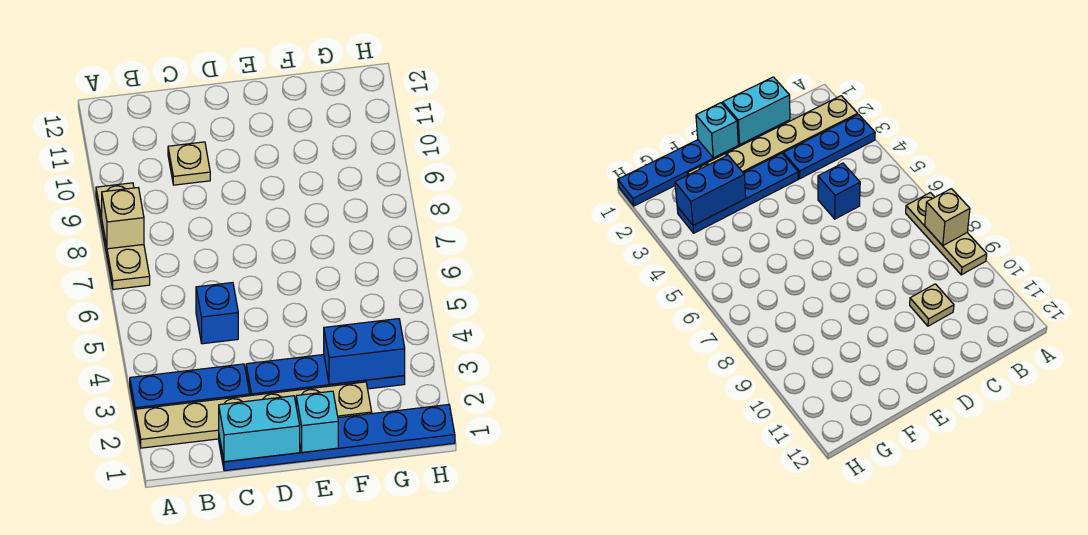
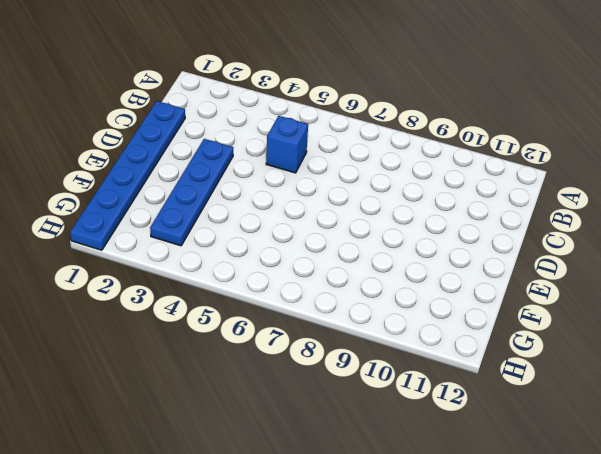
none -> tan plate A2:F2 level 1
none -> blue plate A3:C3 level 1

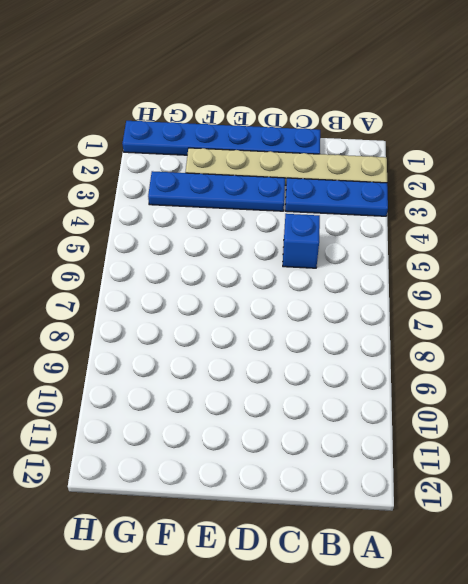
none -> tan plate A7:A9 level 1
none -> tan plate C10 level 1

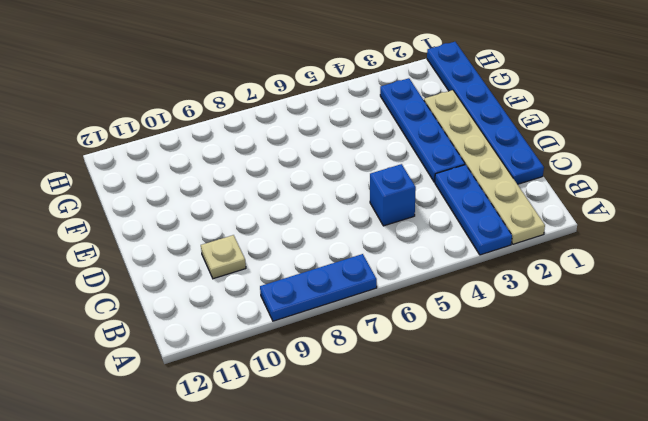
blue plate A7:A9 level 1 -> tan plate A7:A9 level 1
none -> tan brick A8 level 2
none -> cyan brick C1:D1 level 2

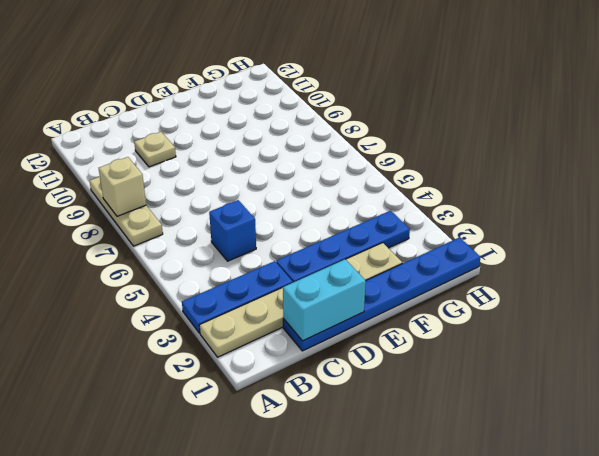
none -> cyan brick E1 level 2
none -> blue brick F3:G3 level 2

